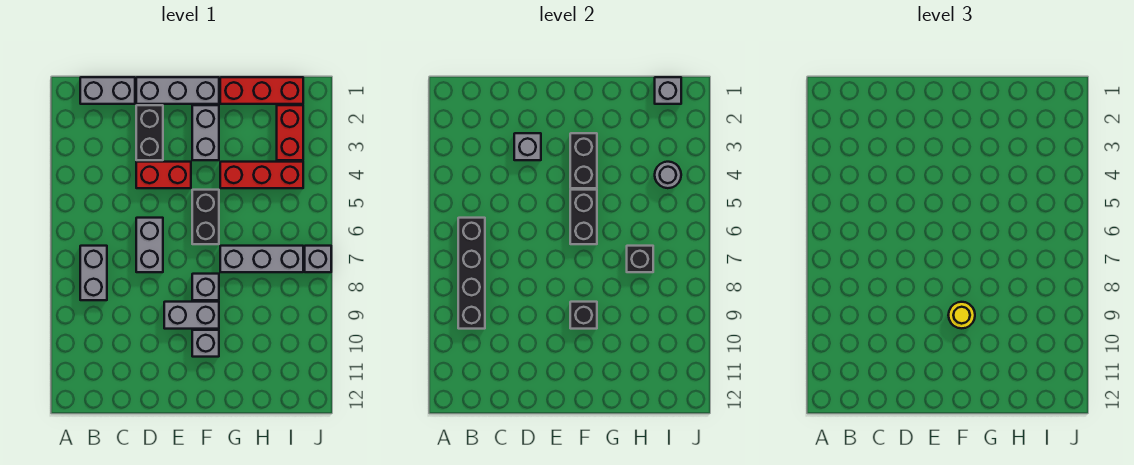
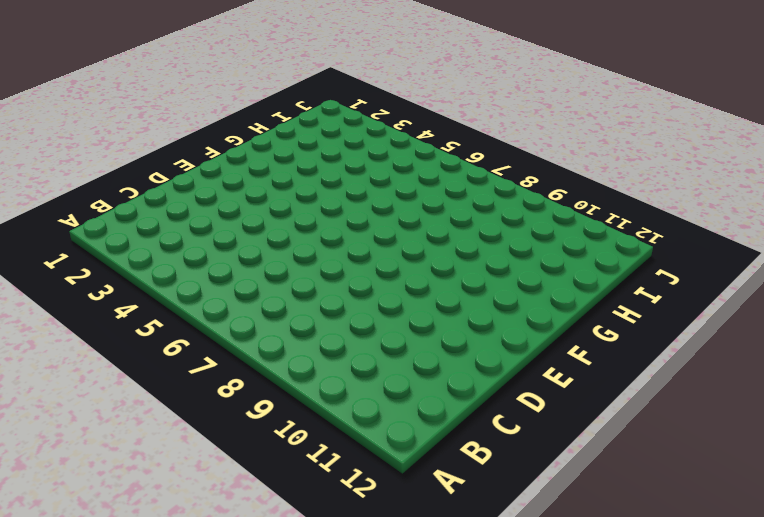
none -> grey brick B1:C1 level 1
none -> grey brick B7:B8 level 1
none -> grey brick D1:F1 level 1

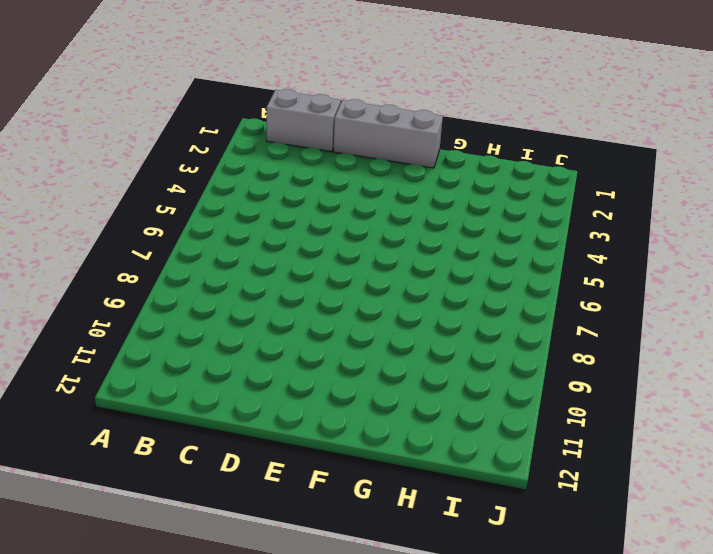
none -> grey brick B7:B8 level 1
none -> black brick D2:D3 level 1
none -> red brick D4:E4 level 1

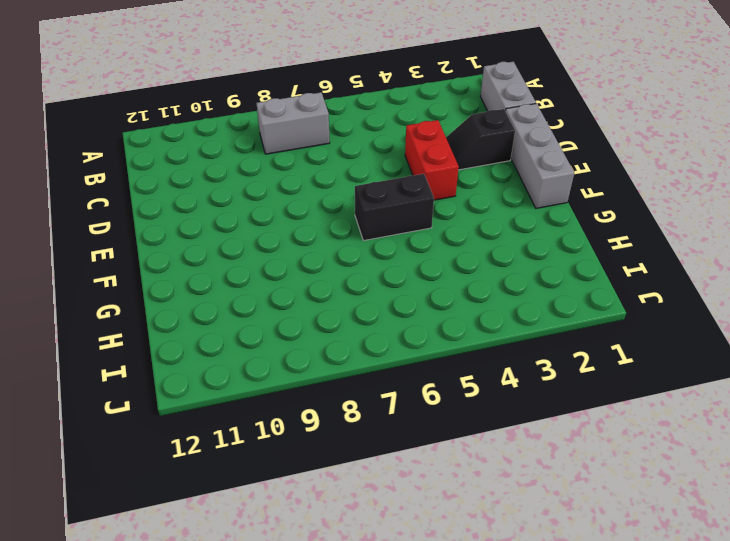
black slope D2:D3 level 1 top 2 -> black brick D2:D3 level 1
none -> grey brick D6:D7 level 1
none -> grey brick E9:F9 level 1
none -> grey brick F2:F3 level 1

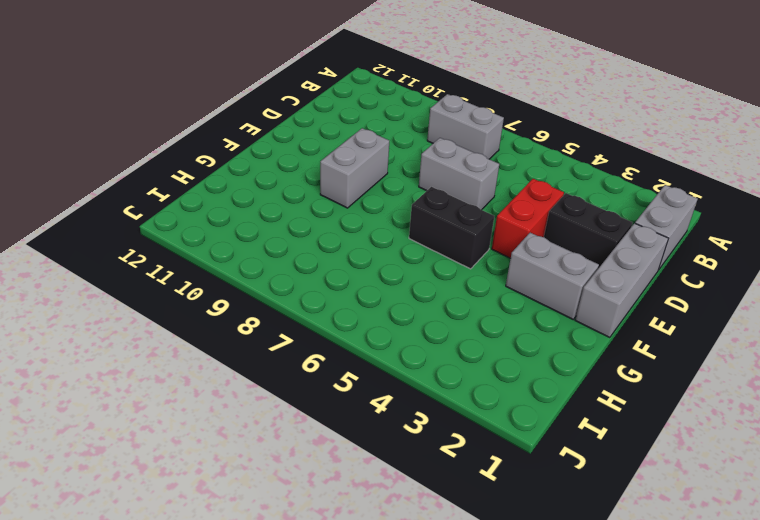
none -> grey brick F8 level 1
none -> grey brick F10 level 1
none -> red brick G1:I1 level 1

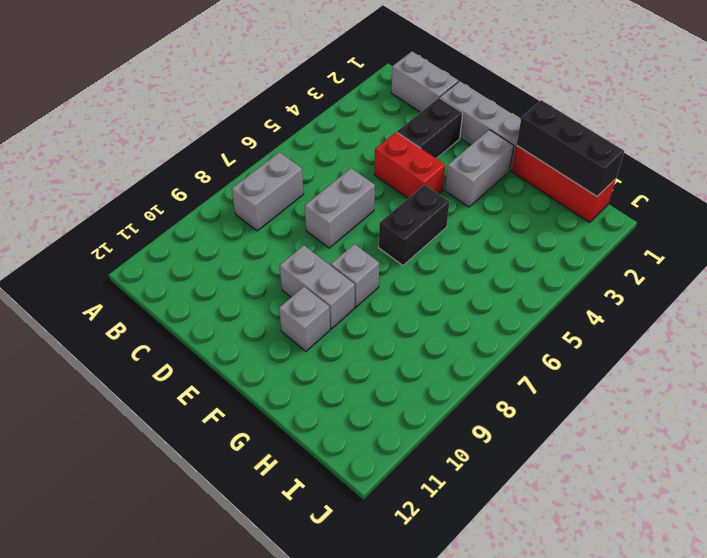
black brick G1:I1 level 2 -> grey brick I1 level 2
none -> red brick G4:I4 level 1
none -> grey brick G7:I7 level 1
none -> red brick I2:I3 level 1

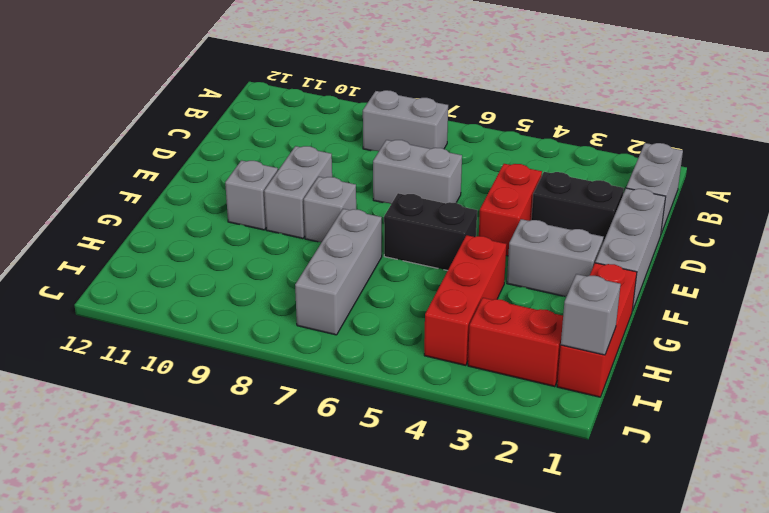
none -> grey brick J7 level 1
none -> black brick B6:B9 level 2
none -> grey brick D3 level 2

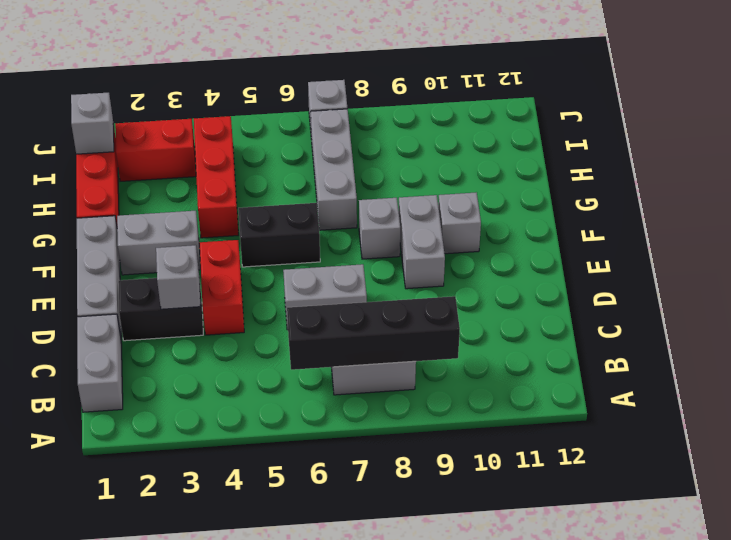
none -> black brick F3:F4 level 2
none -> black brick F5:F6 level 2
none -> black brick F9 level 2

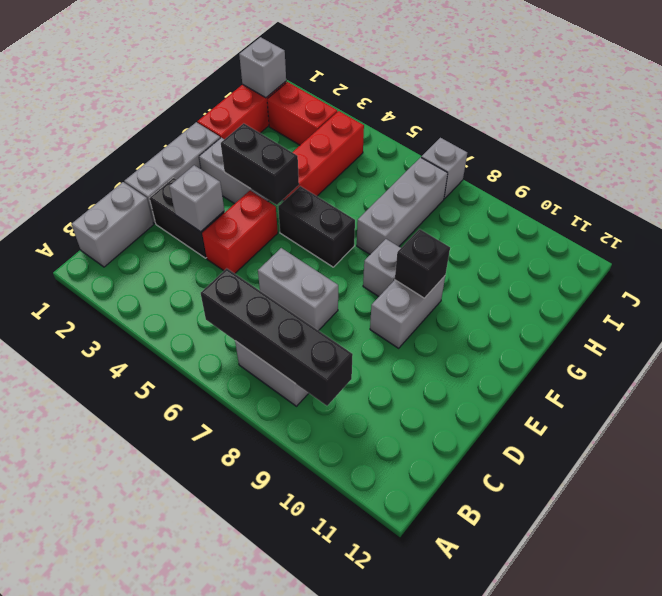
none -> grey brick F10 level 1
none -> black brick F5:F6 level 2
none -> black brick H7 level 2

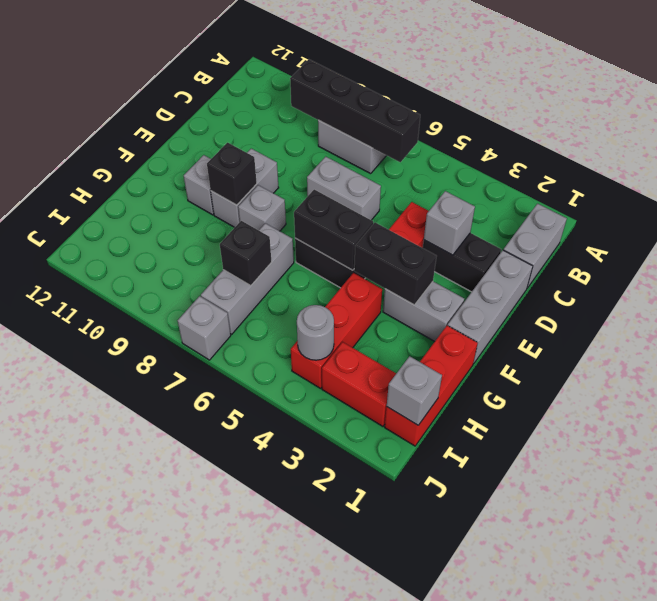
none -> yellow round brick F9 level 3

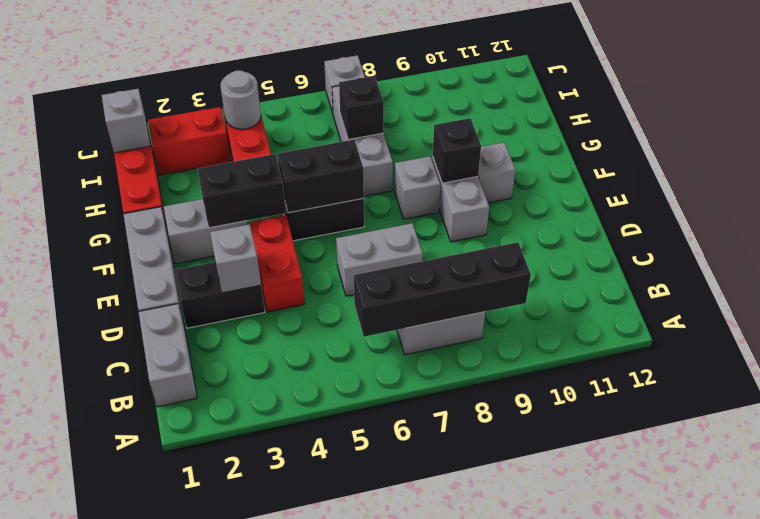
none -> yellow round brick F9 level 3

